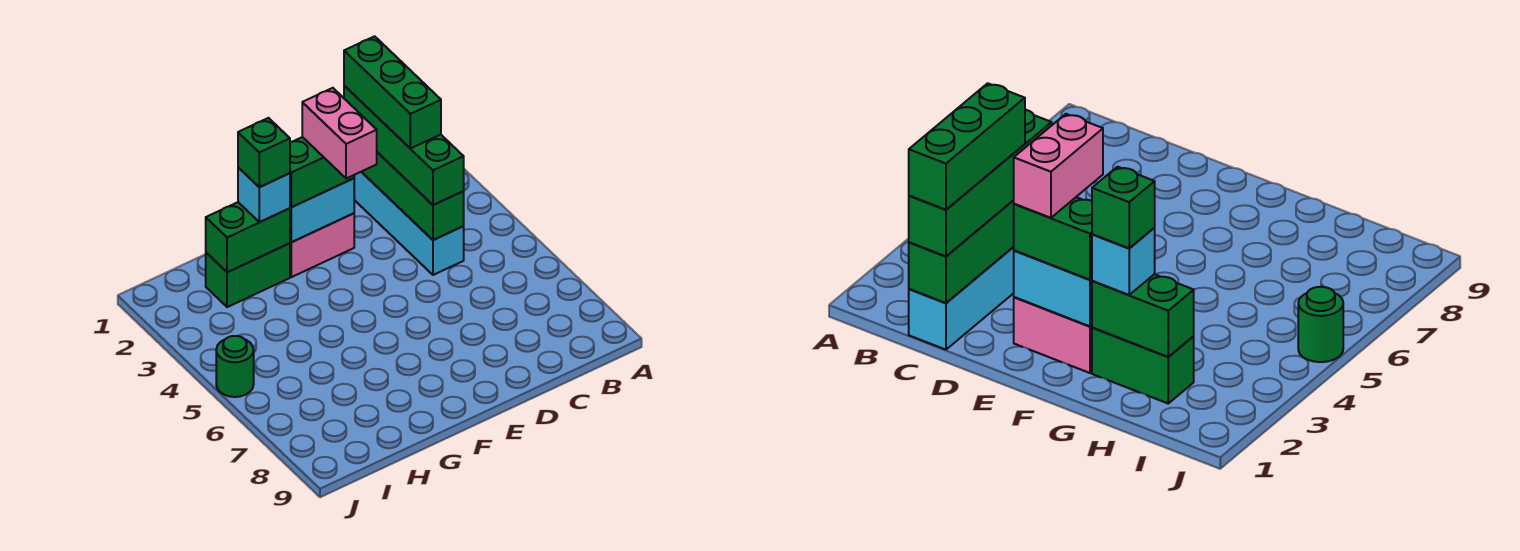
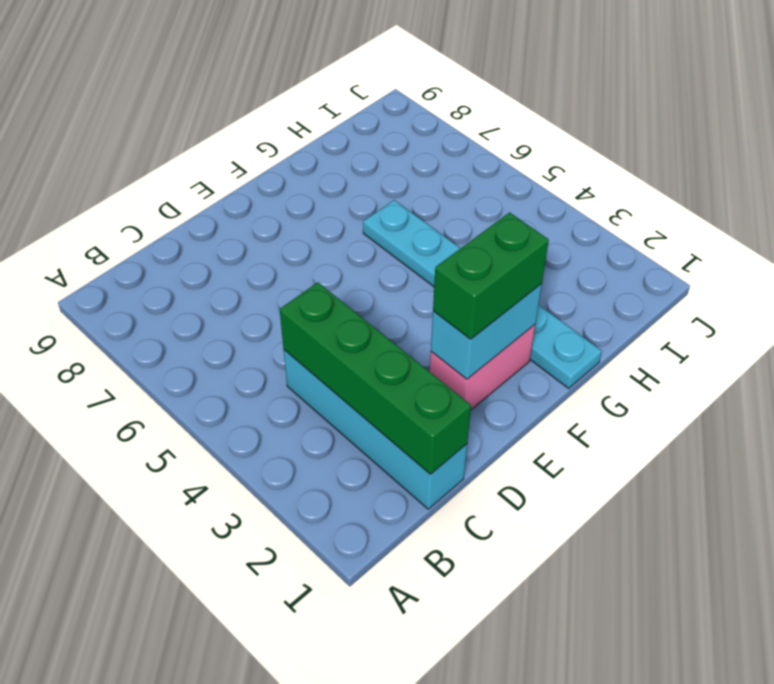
cyan plate G1:G6 level 1 -> green brick G2:H2 level 1
none -> green round brick J5 level 1
none -> green brick G2:H2 level 2
none -> green brick C1:C4 level 3

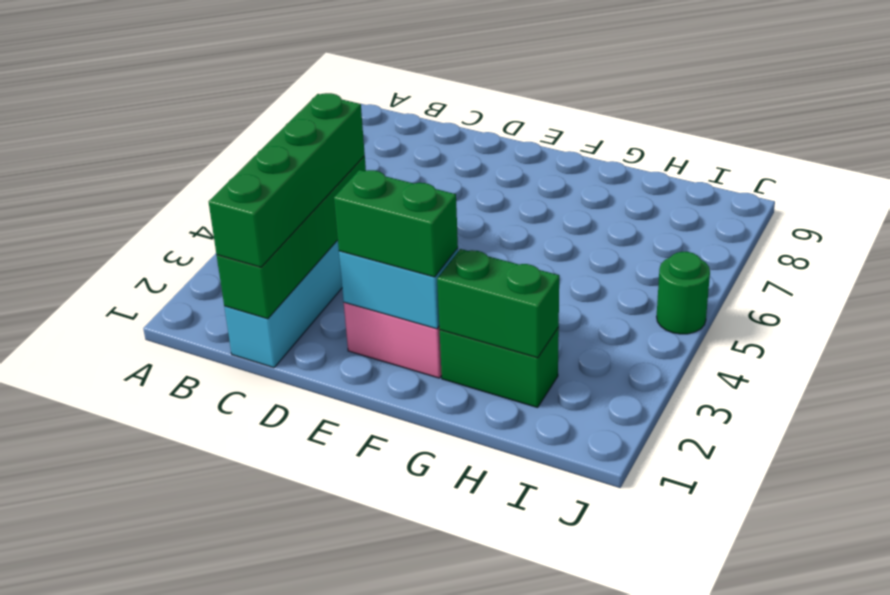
none -> cyan brick G2 level 3
none -> green brick C1:C3 level 4
none -> pink brick E2:E3 level 4

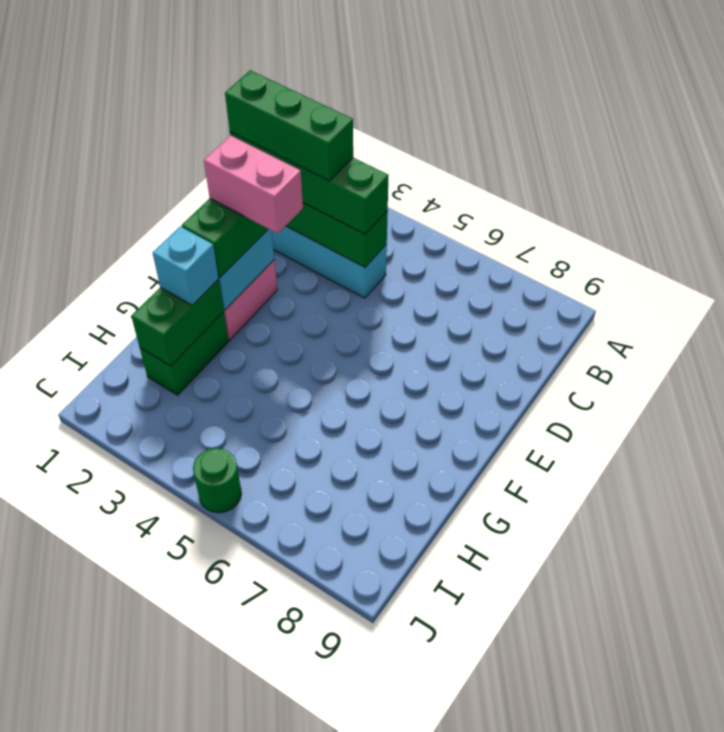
none -> green brick G2 level 4

